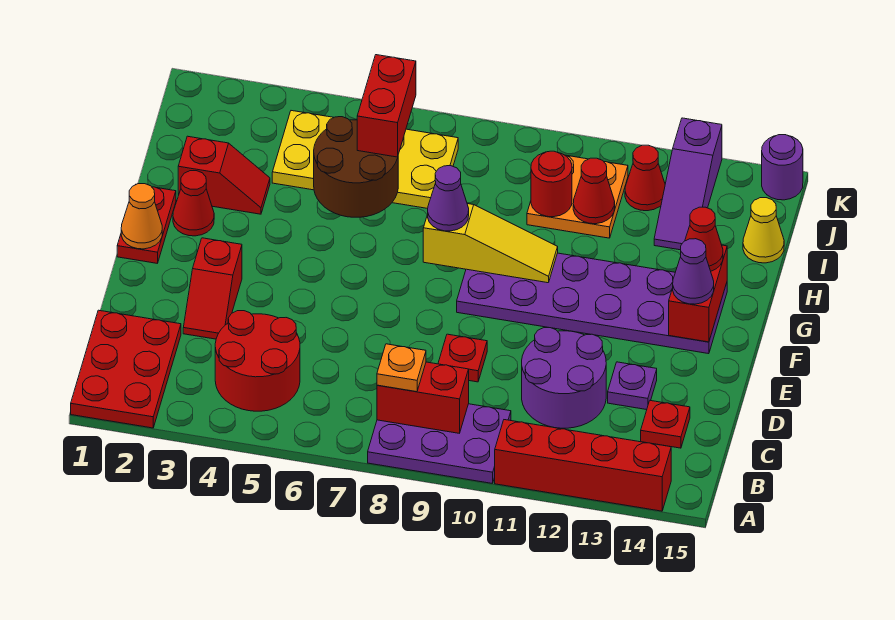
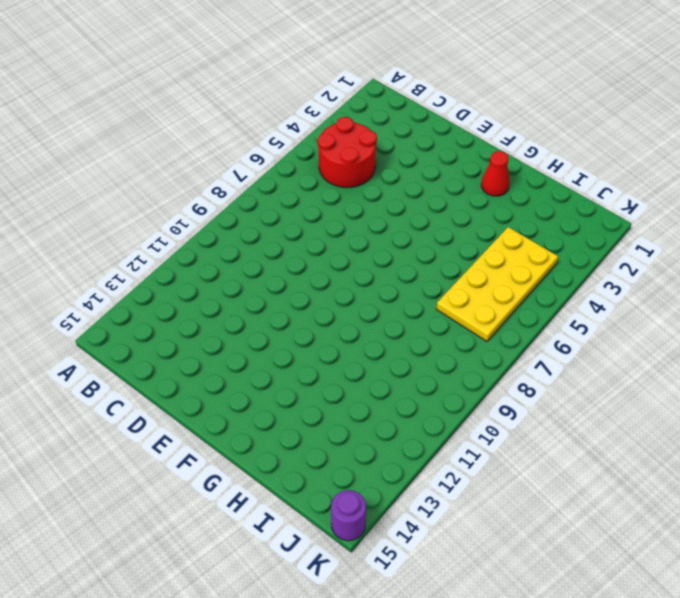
none -> red plate A1:C2 level 1
none -> purple plate A8:B10 level 1
none -> red brick A11:A14 level 1
none -> purple round brick C11:D12 level 1

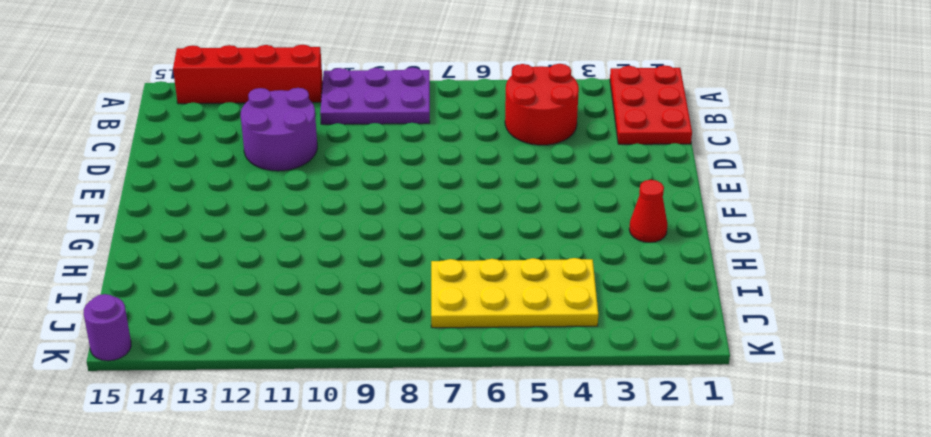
none -> red plate C14 level 1
none -> red slope D3:E3 level 1 top E
none -> red plate D9 level 1
none -> purple plate D13 level 1

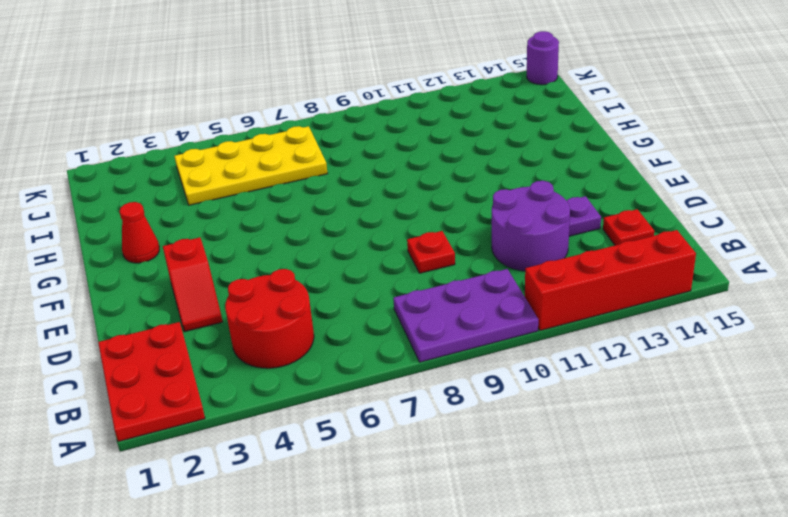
none -> red plate F1:G1 level 1
none -> purple plate F9:G14 level 1
none -> red slope H2:H3 level 1 top 2
none -> orange plate I10:J11 level 1

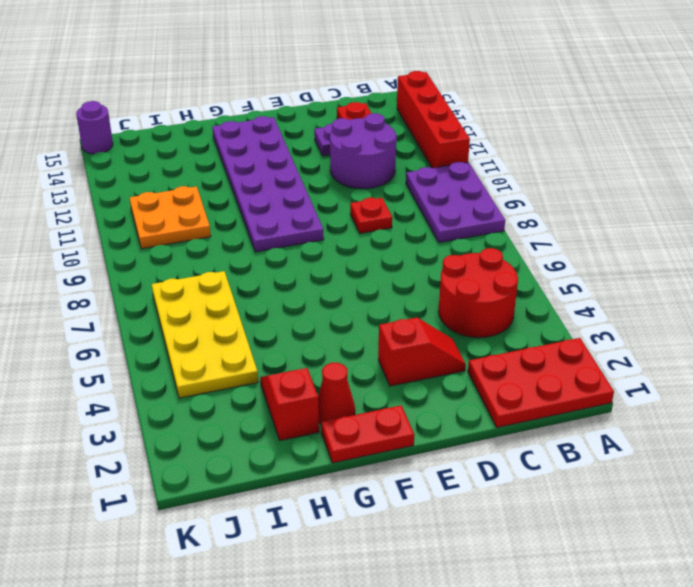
none -> purple slope I13:K13 level 1 top K
none -> yellow cone I15 level 1
none -> red cone J12 level 1
none -> red brick B8:B9 level 2

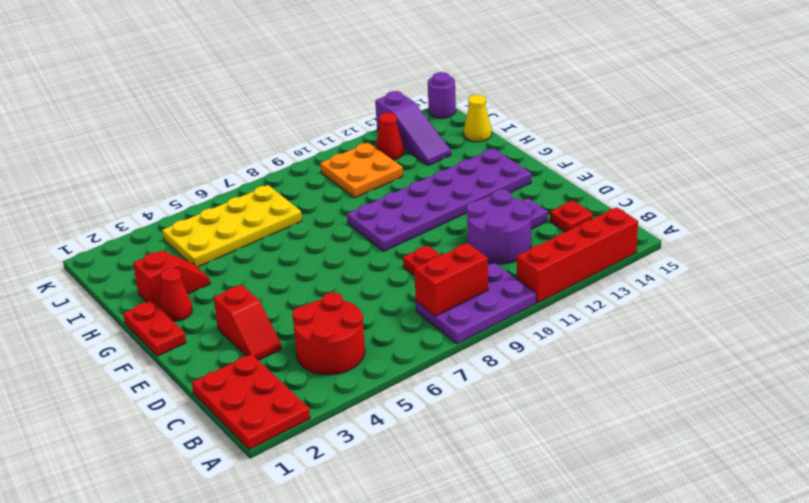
none -> orange cone F1 level 2
none -> red brick F14:G14 level 2
none -> yellow slope G8:G10 level 2 top 8
none -> brown round brick H5:I6 level 2

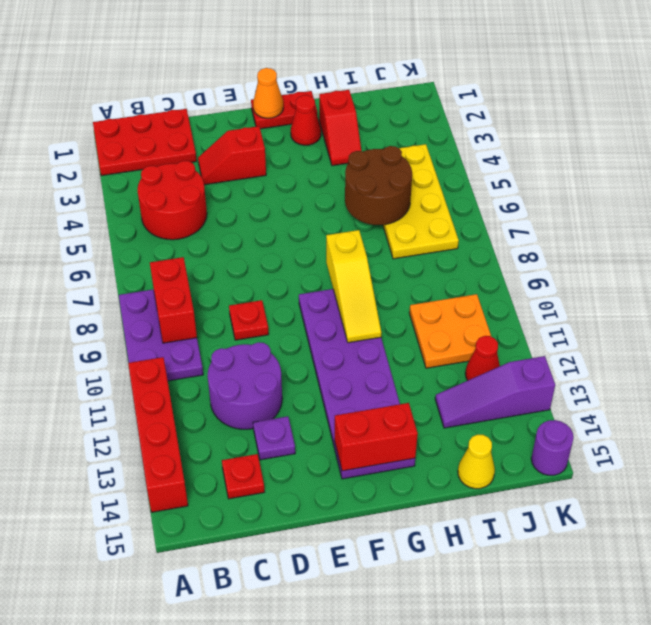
none -> red round brick I10 level 2
none -> red cone I11 level 2
none -> orange plate B8 level 3
none -> purple cone F14 level 3

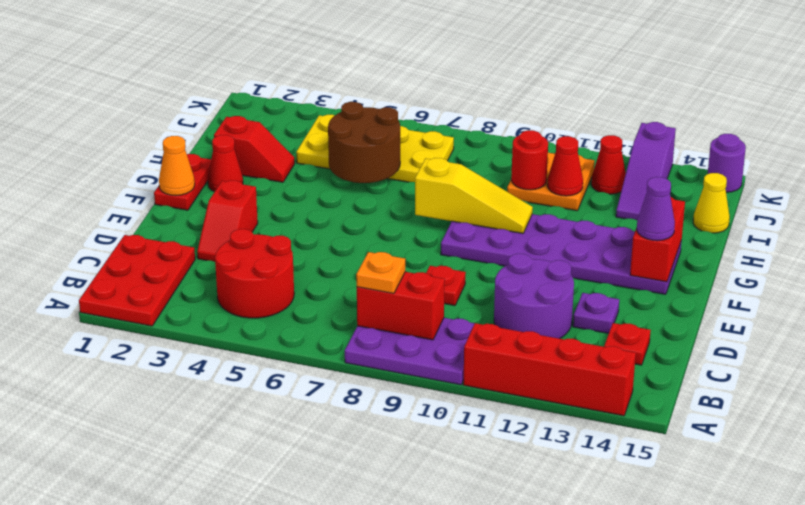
none -> purple cone G8 level 3
none -> red cone G14 level 3
none -> red brick I6:J6 level 3

